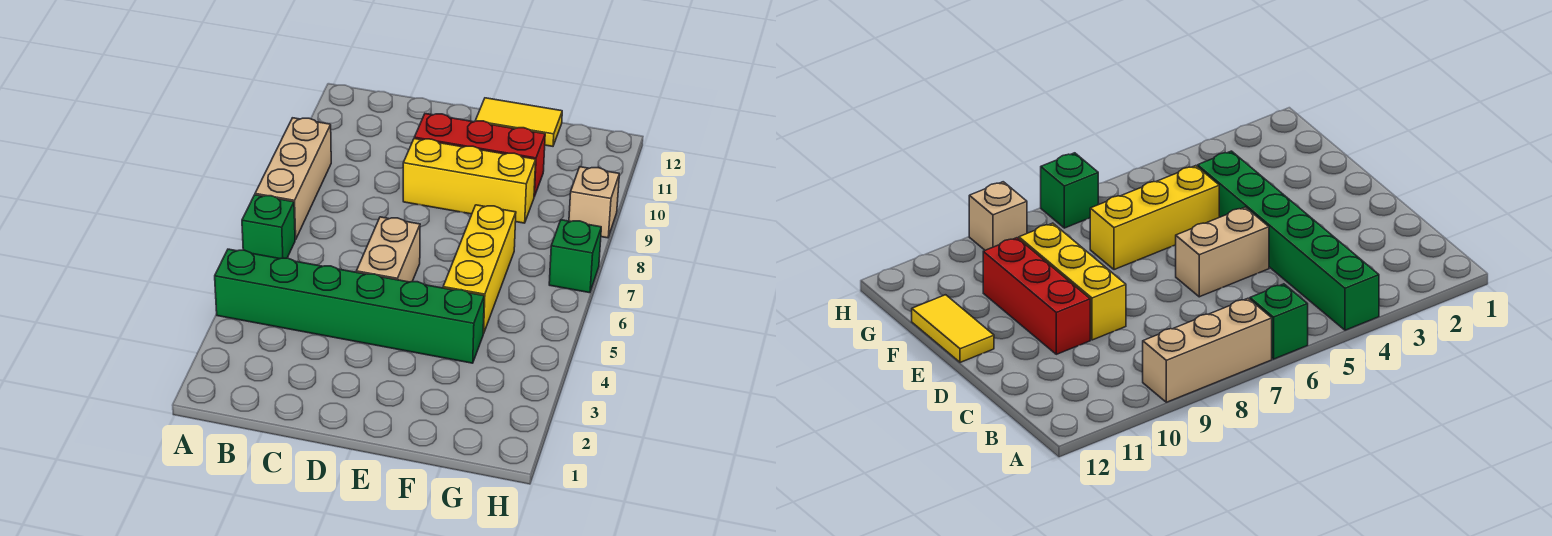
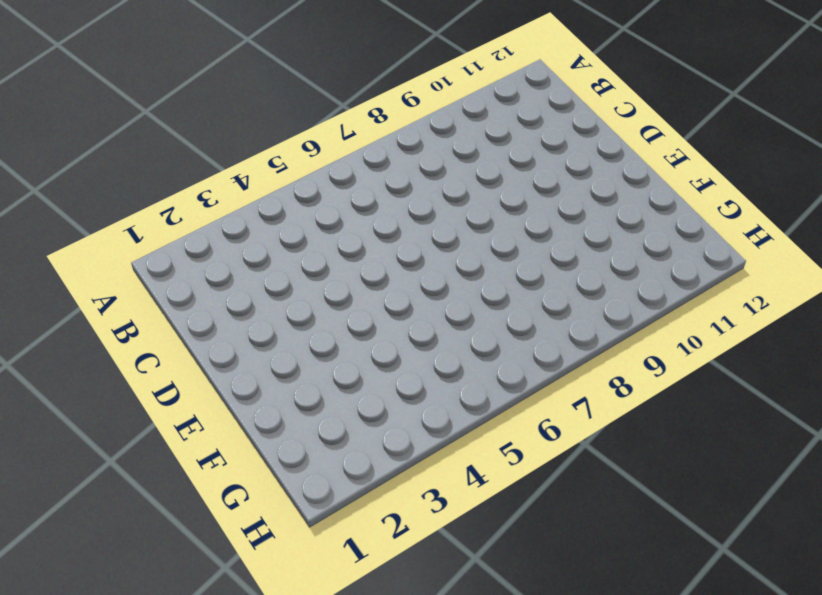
none -> green brick A4:F4 level 1
none -> green brick A6 level 1

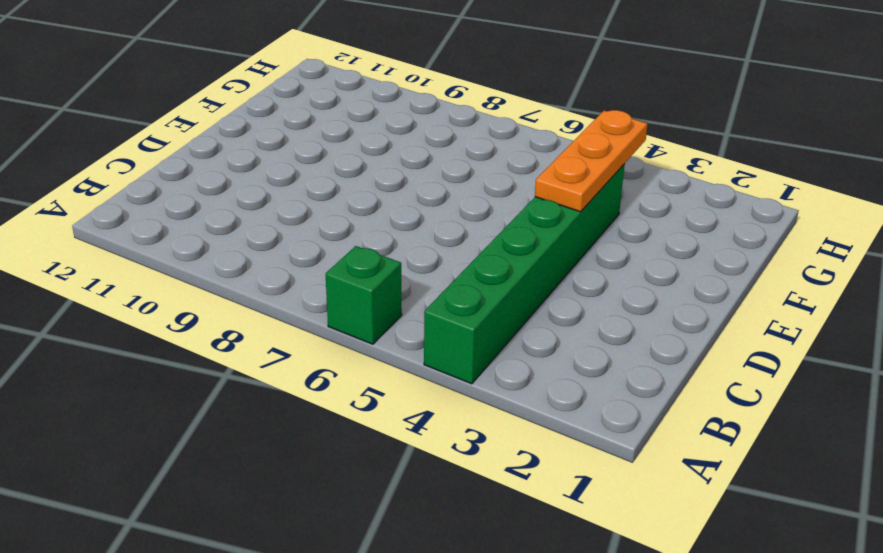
orange plate E4:G4 level 2 -> none
none -> tan brick A7:A9 level 1
none -> tan brick D5:D6 level 1

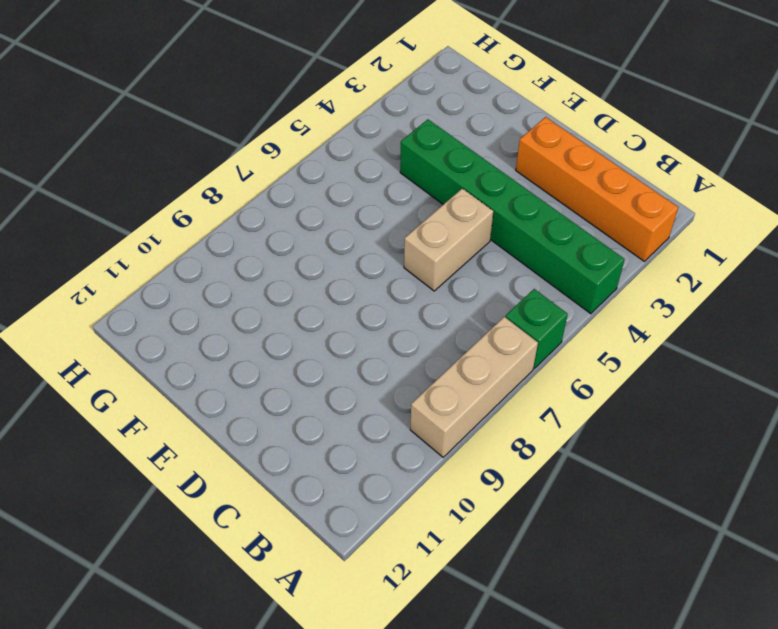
orange brick A2:D2 level 1 -> none
none -> yellow brick D9:F9 level 1
none -> red brick D10:F10 level 1

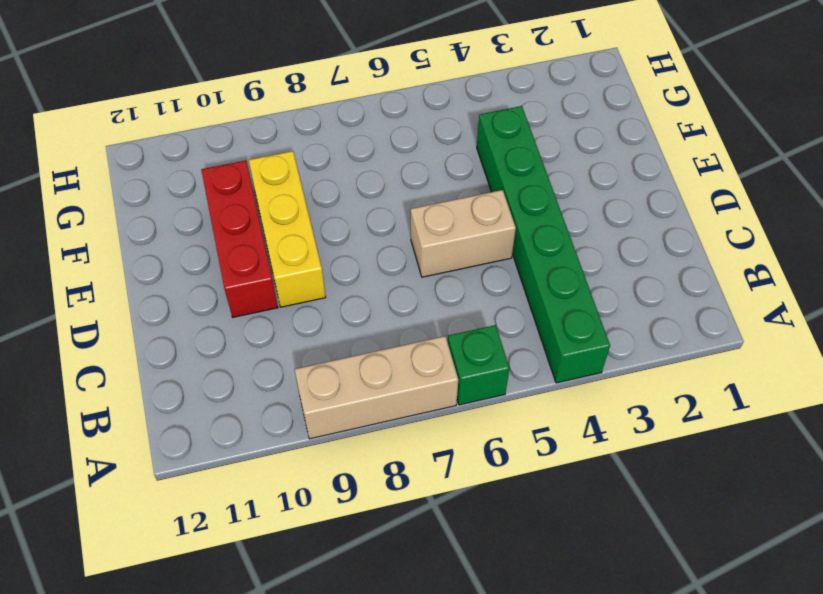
none -> yellow tile E12:F12 level 1
none -> yellow brick F5:F7 level 1

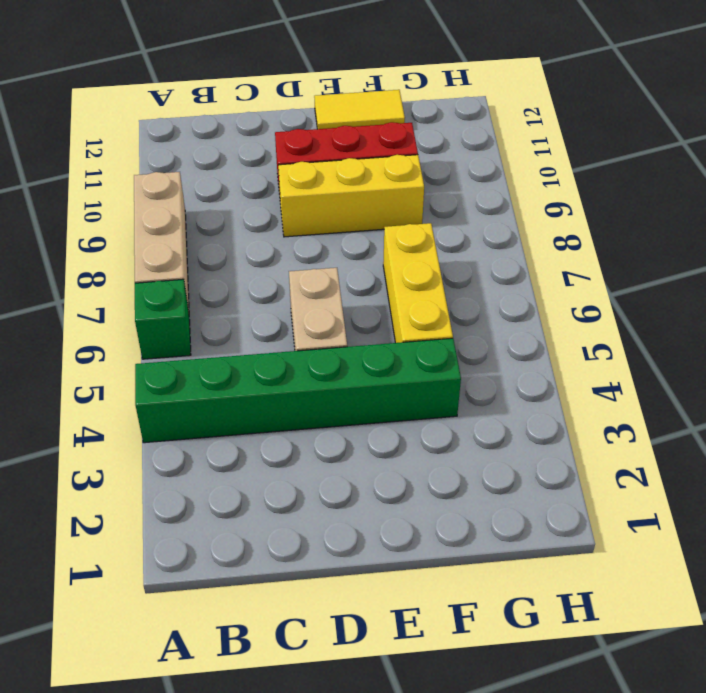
none -> green brick H7 level 1
none -> tan brick H9 level 1

